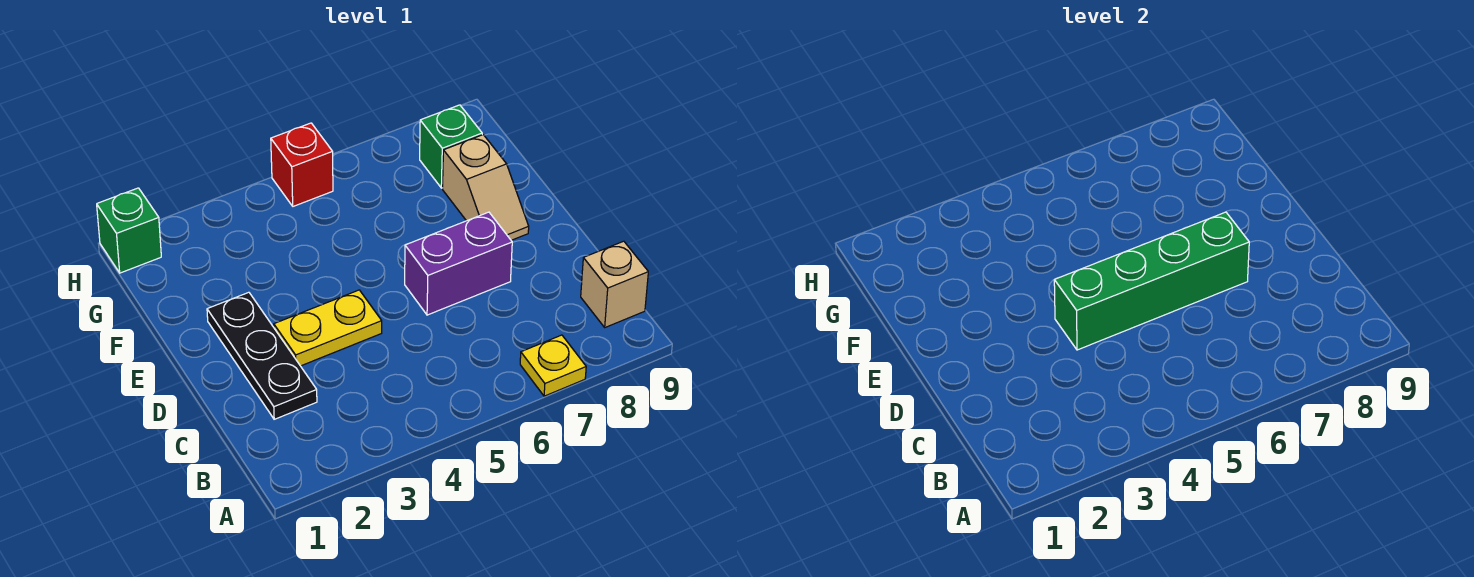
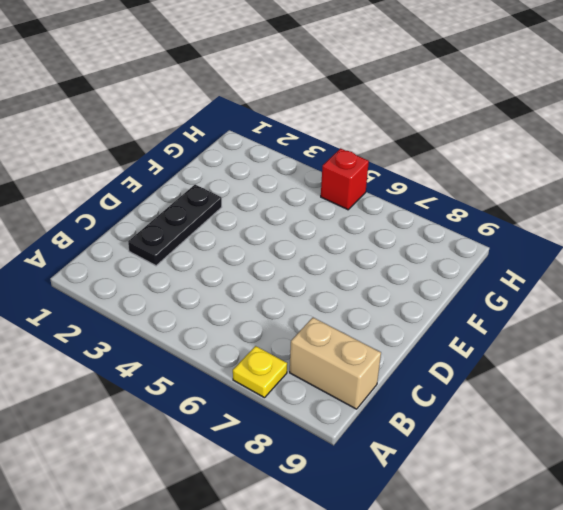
tan brick B8:B9 level 1 -> tan brick B9 level 1
none -> yellow plate D3:D4 level 1
none -> purple brick D6:D7 level 1

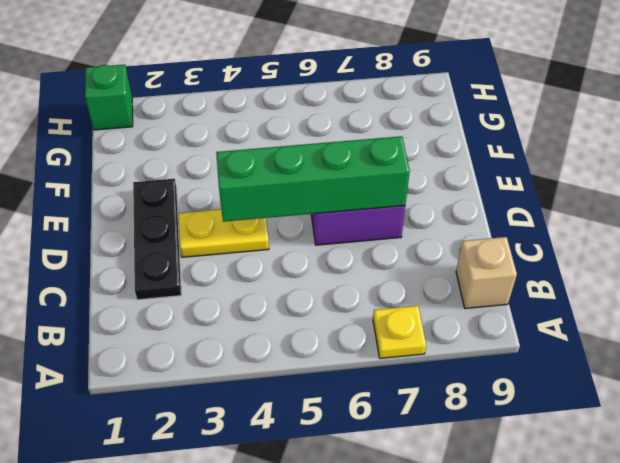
none -> tan slope E8:F8 level 1 top F
none -> green brick G8 level 1

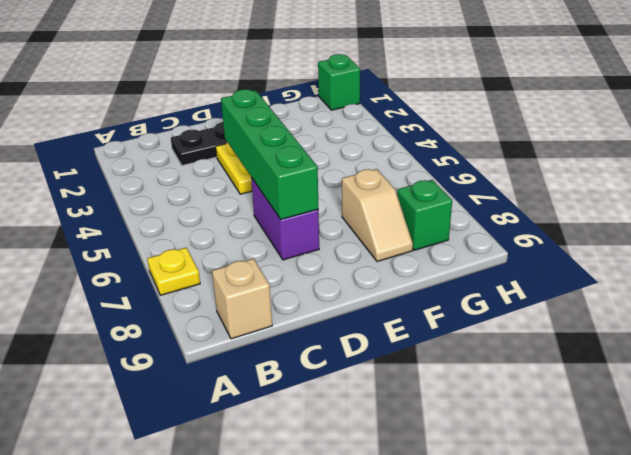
tan slope F7:F8 level 1 top 7 -> tan slope E8:F8 level 1 top F
none -> red brick H5 level 1

